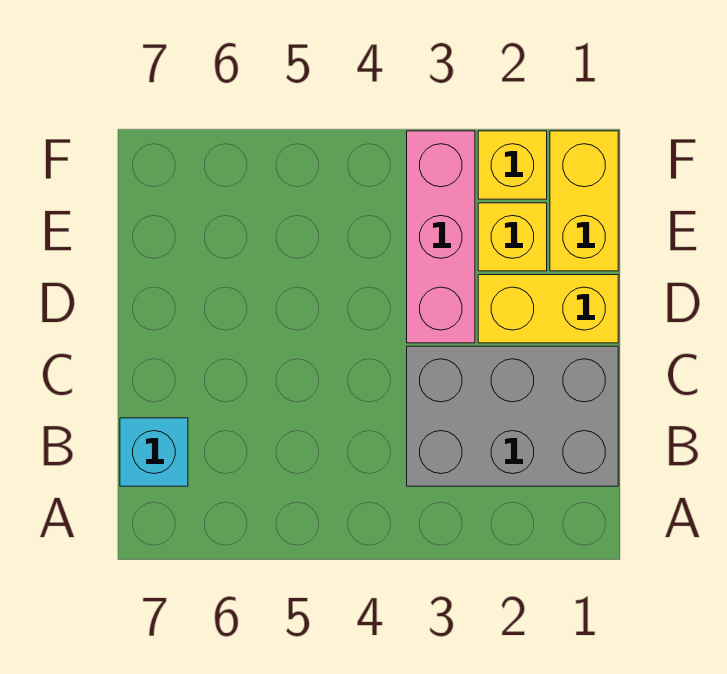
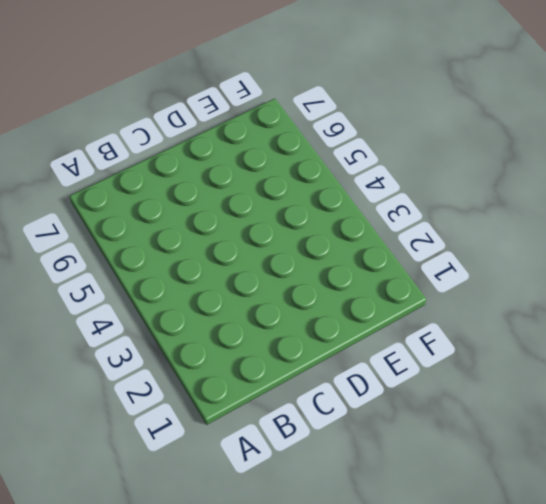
none -> grey brick B1:C3 level 1
none -> cyan brick B7 level 1

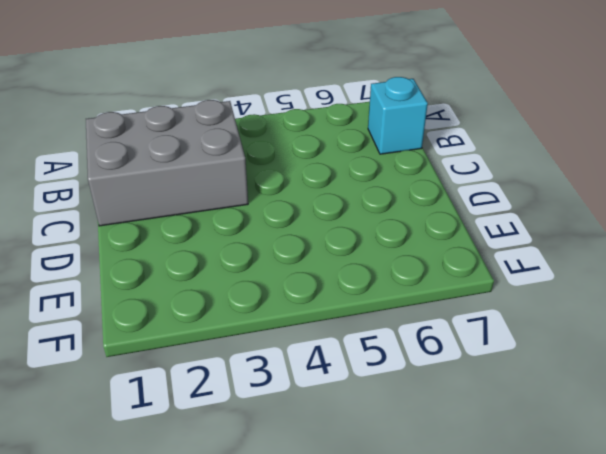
none -> yellow brick D1:D2 level 1
none -> pink brick D3:F3 level 1

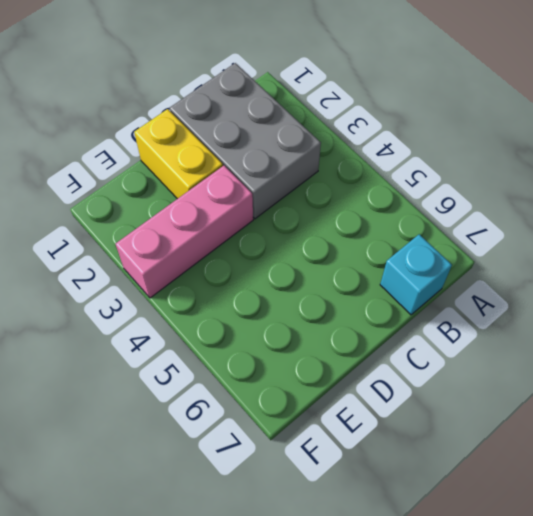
none -> yellow brick E1:F1 level 1
none -> yellow brick E2 level 1

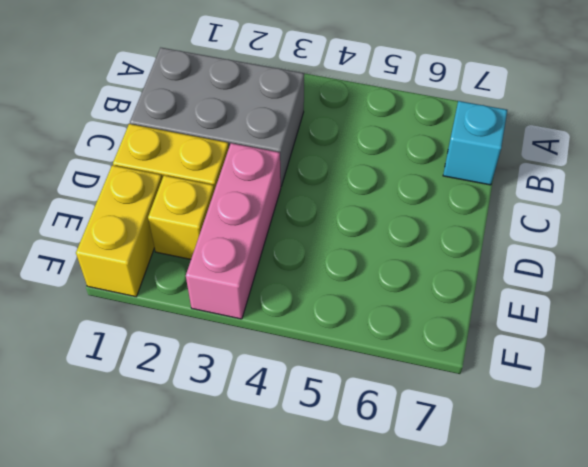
none -> yellow brick F2 level 1

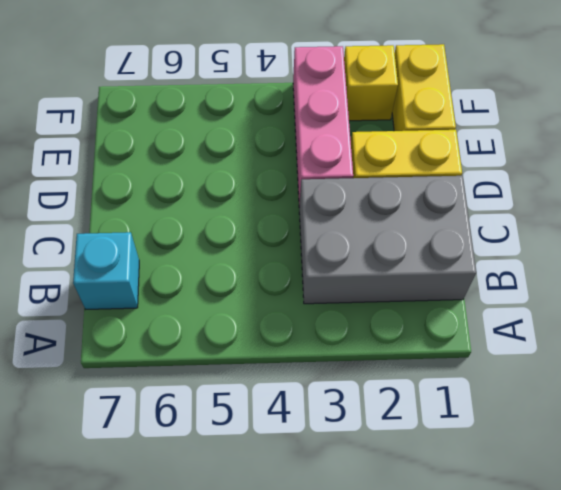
none -> yellow brick E2 level 1

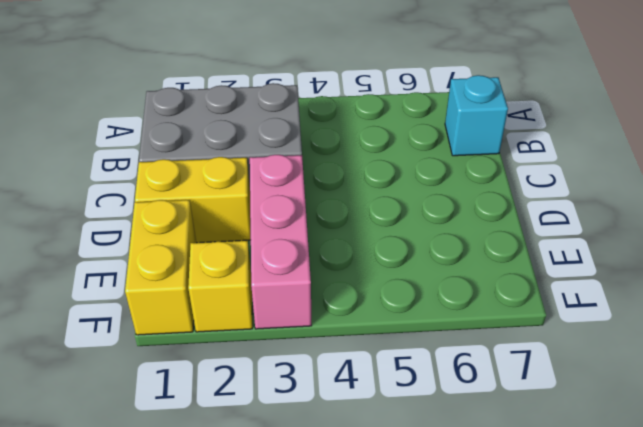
none -> yellow brick E2 level 1

